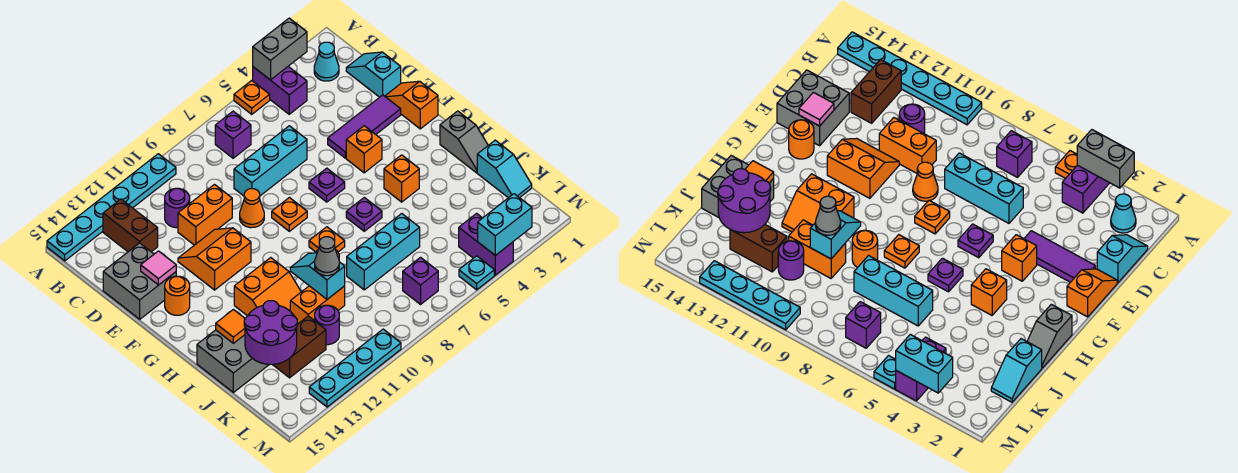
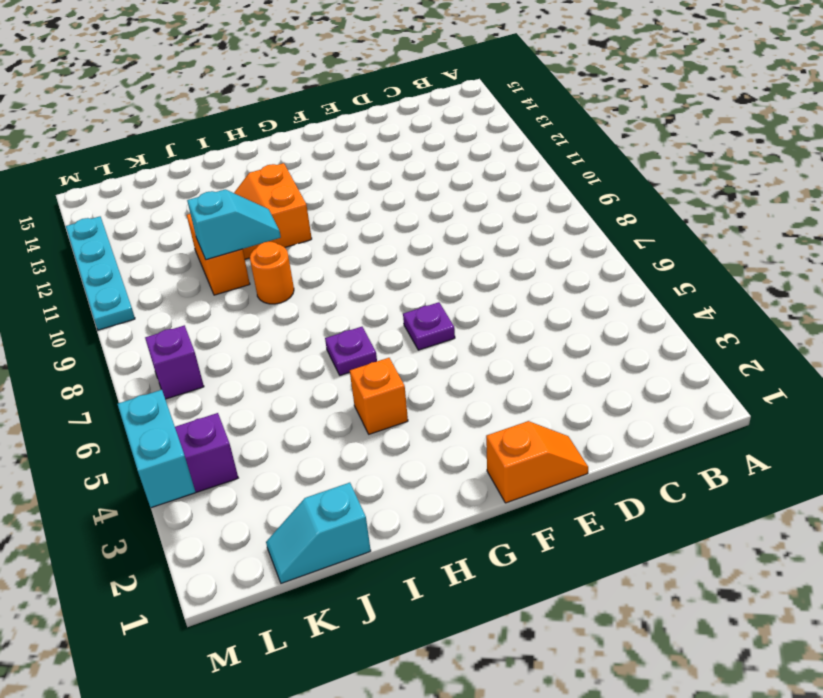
none -> purple brick A4:B4 level 1
none -> orange plate A5 level 1
none -> cyan plate A10:A15 level 1
none -> cyan cone B2 level 1

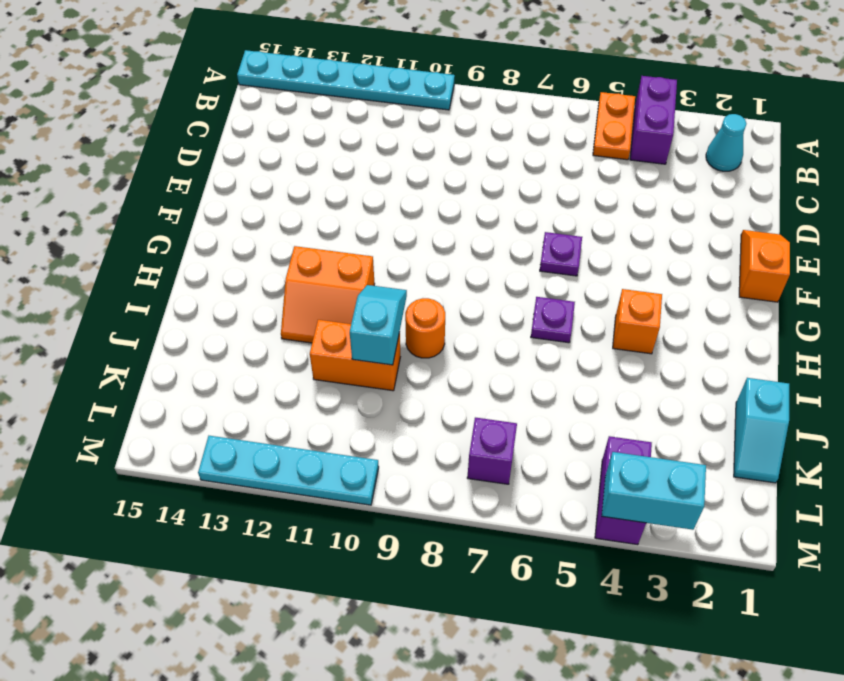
orange plate A5:B5 level 1 -> orange plate A5 level 1
none -> purple brick B7 level 1
none -> brown brick B13:C13 level 1
none -> cyan slope C1:D1 level 1 top D
none -> purple round brick C11 level 1

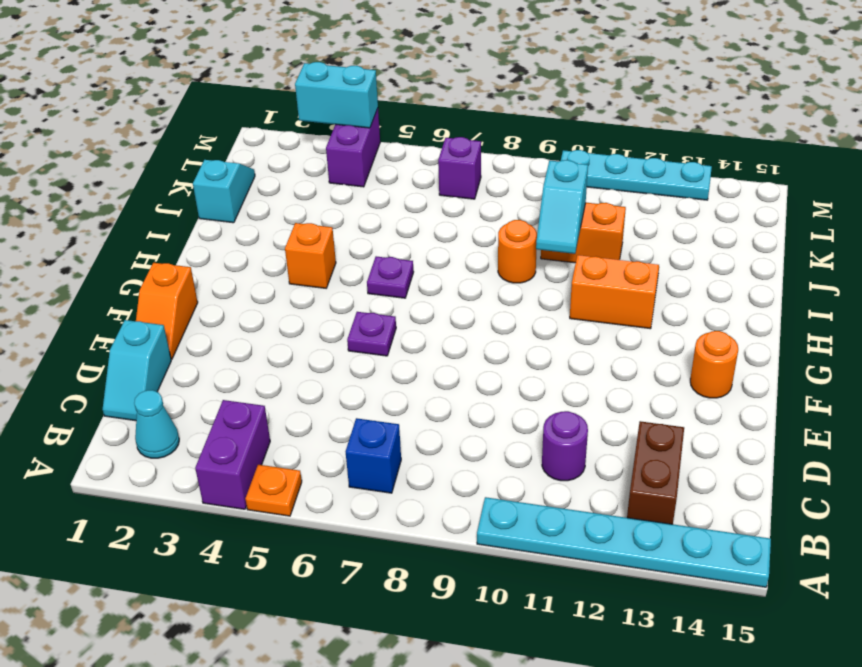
blue brick B7 level 1 -> purple brick B7 level 1
none -> cyan brick D6:D8 level 1
none -> orange brick D10:D11 level 1
none -> grey brick D14:E15 level 1
none -> purple tile E2:E4 level 1

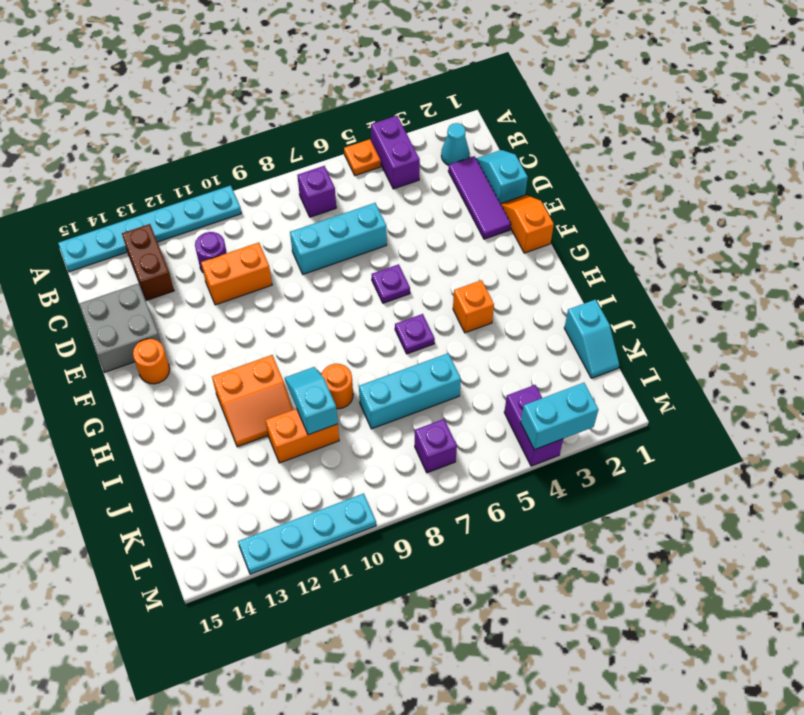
purple tile C2:E2 level 1 -> purple tile E2:E4 level 1
none -> orange cone E9 level 1
none -> orange slope E11:F12 level 1 top F
none -> orange brick F4 level 1
none -> orange plate F8 level 1

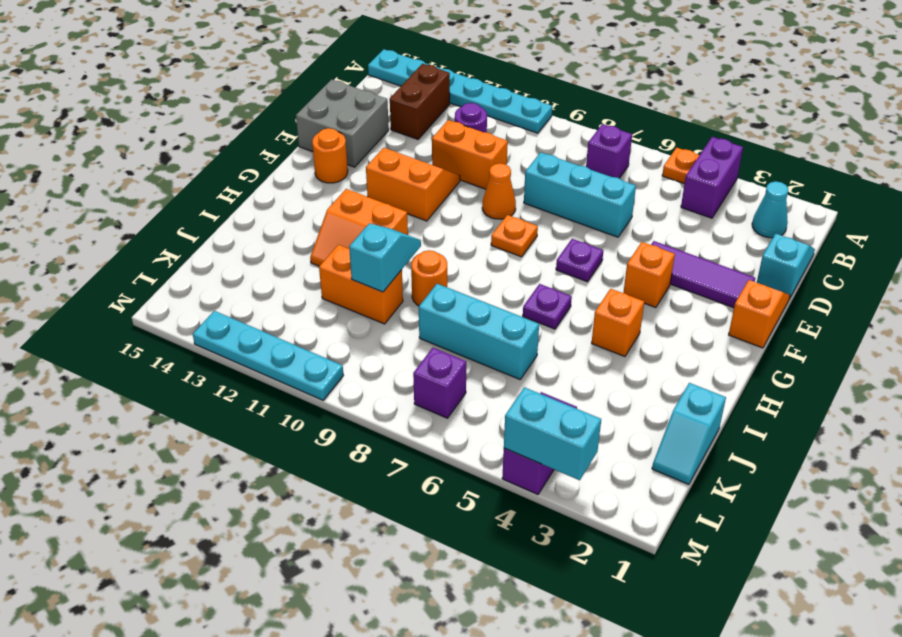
none -> grey slope H1:I1 level 1 top H
none -> orange plate H8 level 1
none -> grey brick I14:J15 level 1
none -> purple round brick K11 level 1

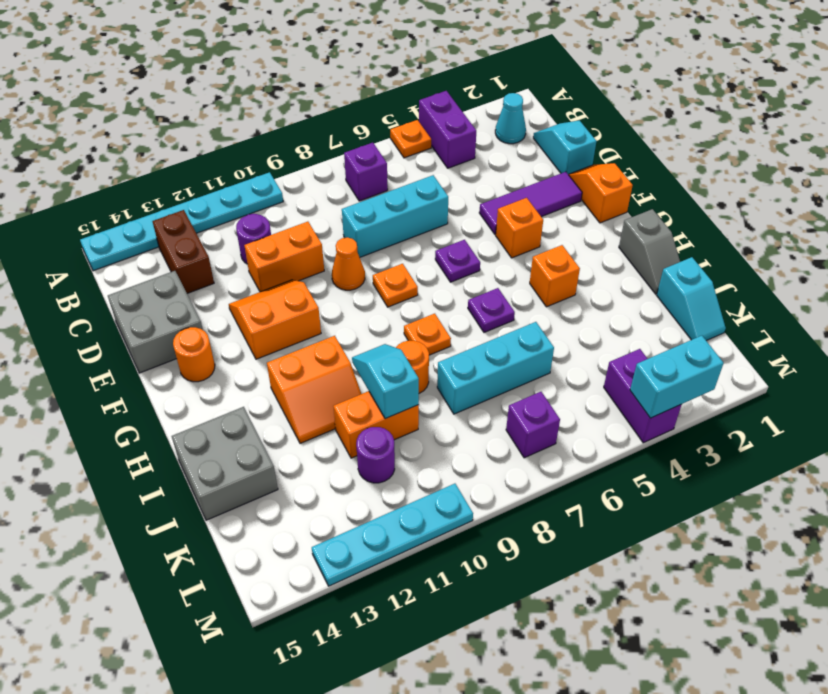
none -> brown brick K12:K13 level 1
none -> cyan plate M5 level 1
none -> grey brick A3:A4 level 2
none -> pink tile E14 level 2

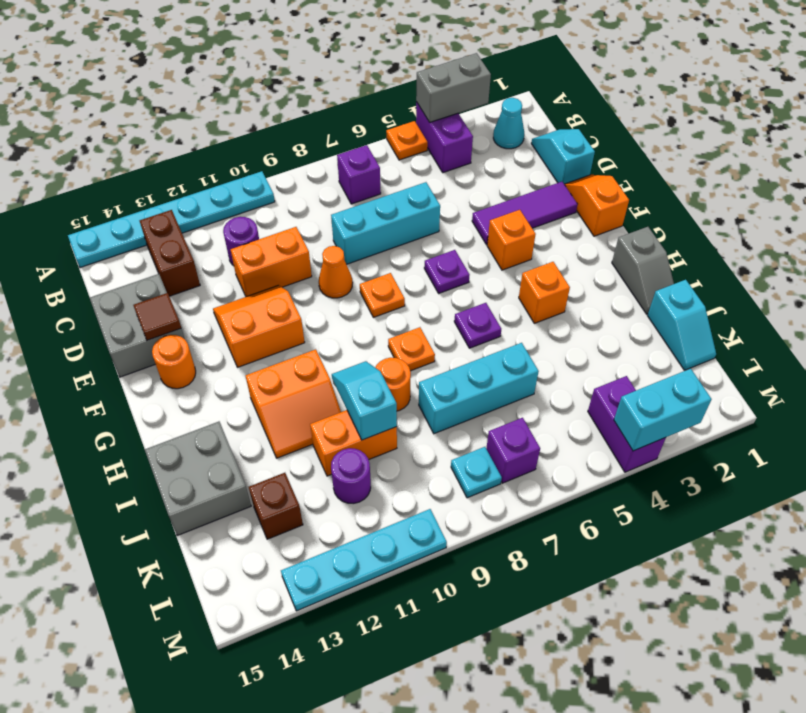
brown tile E14 level 2 -> pink tile E14 level 2
brown brick K13 level 1 -> brown brick K12:K13 level 1
cyan plate L8 level 1 -> cyan plate M5 level 1
none -> orange tile I14 level 2
none -> purple round brick J13:K14 level 2
none -> grey cone J10 level 3

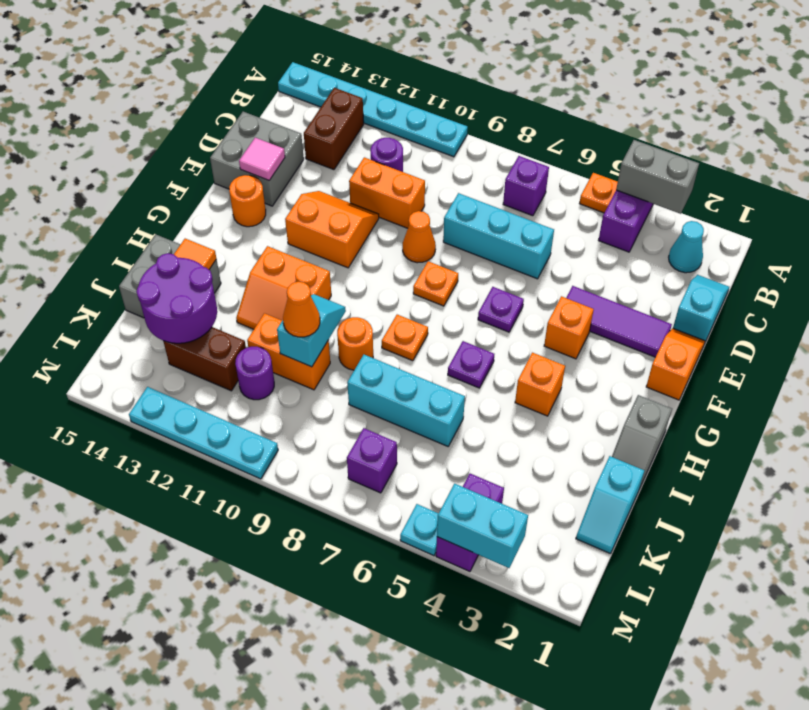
orange cone J10 level 3 -> grey cone J10 level 3

